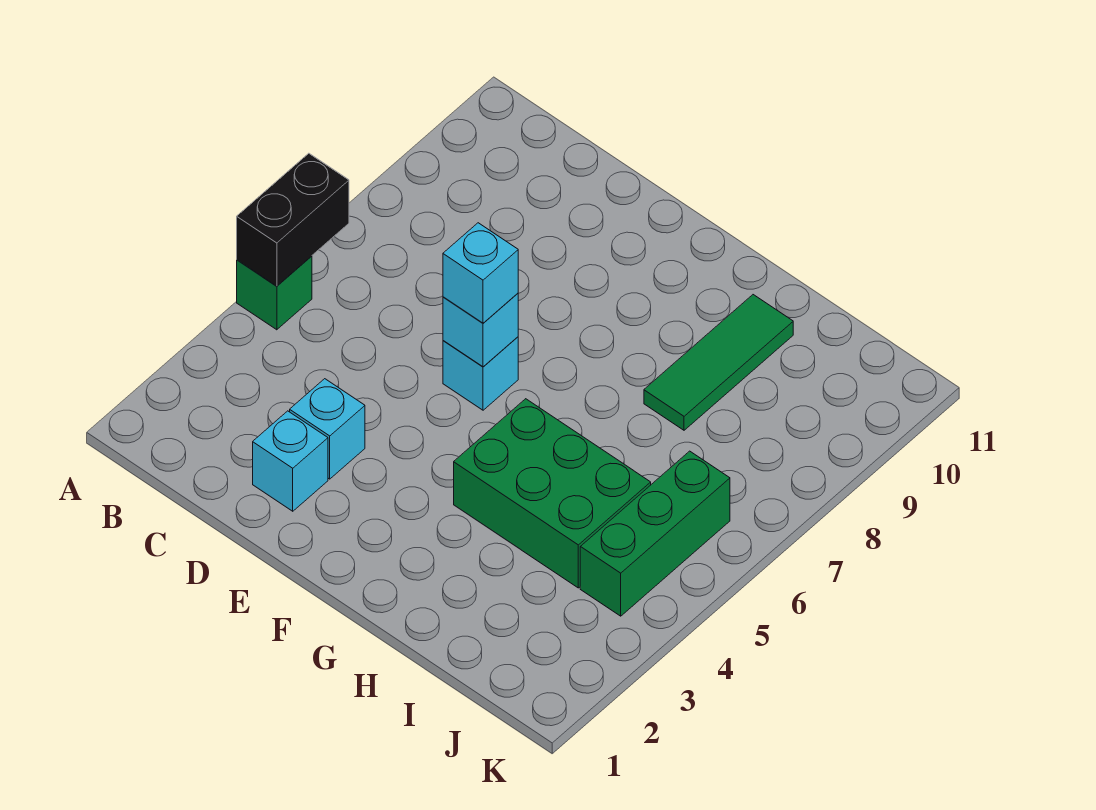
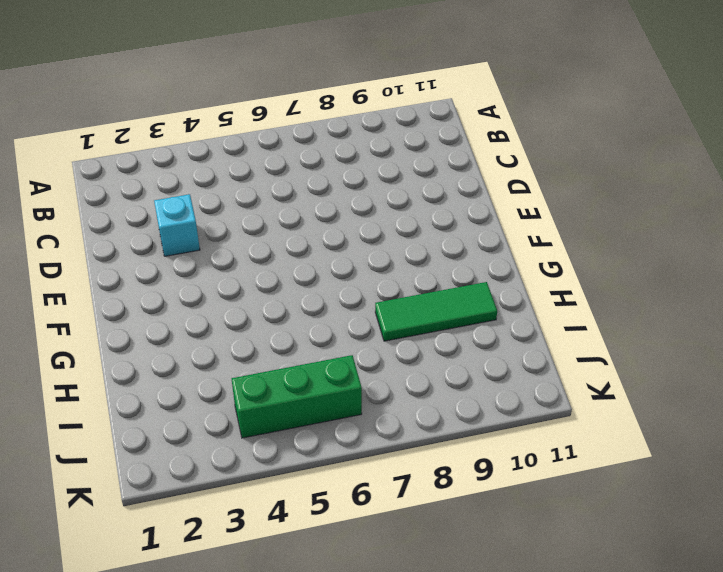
none -> green brick A5 level 1
none -> cyan brick D2 level 1

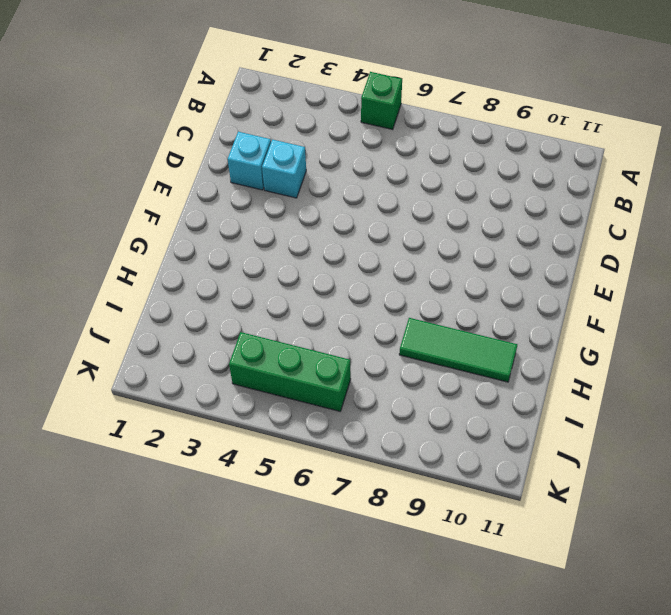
none -> cyan brick E6 level 1
none -> green brick G4:I5 level 1

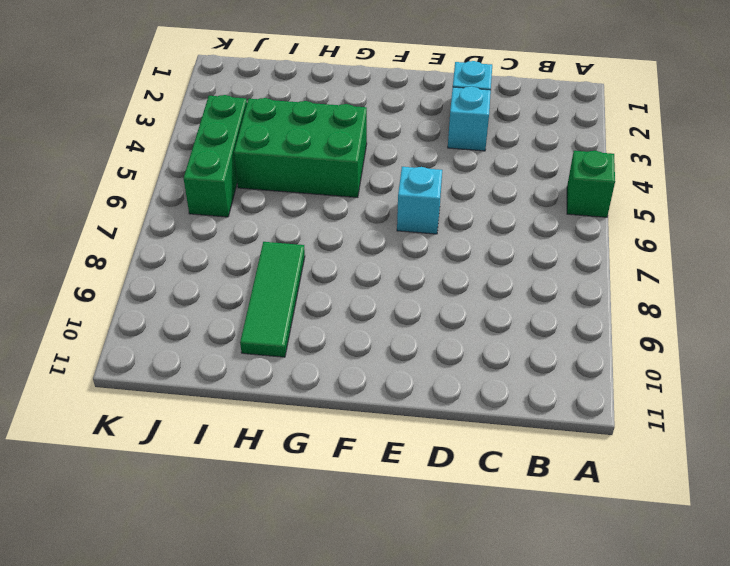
none -> black brick A5:A6 level 2
none -> cyan brick E6 level 2

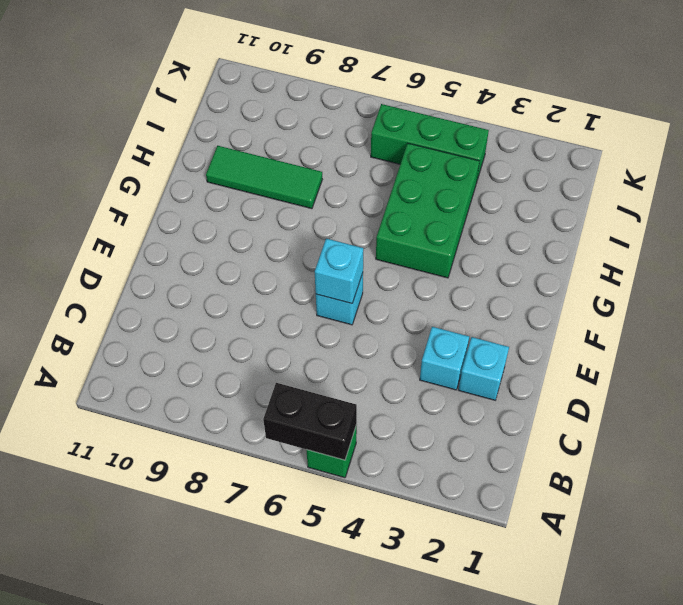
none -> cyan brick E6 level 3

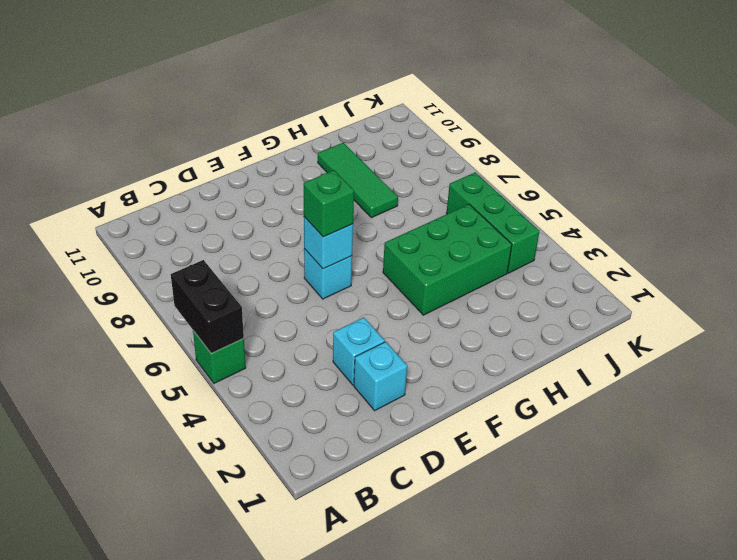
green brick E6 level 3 -> cyan brick E6 level 3

